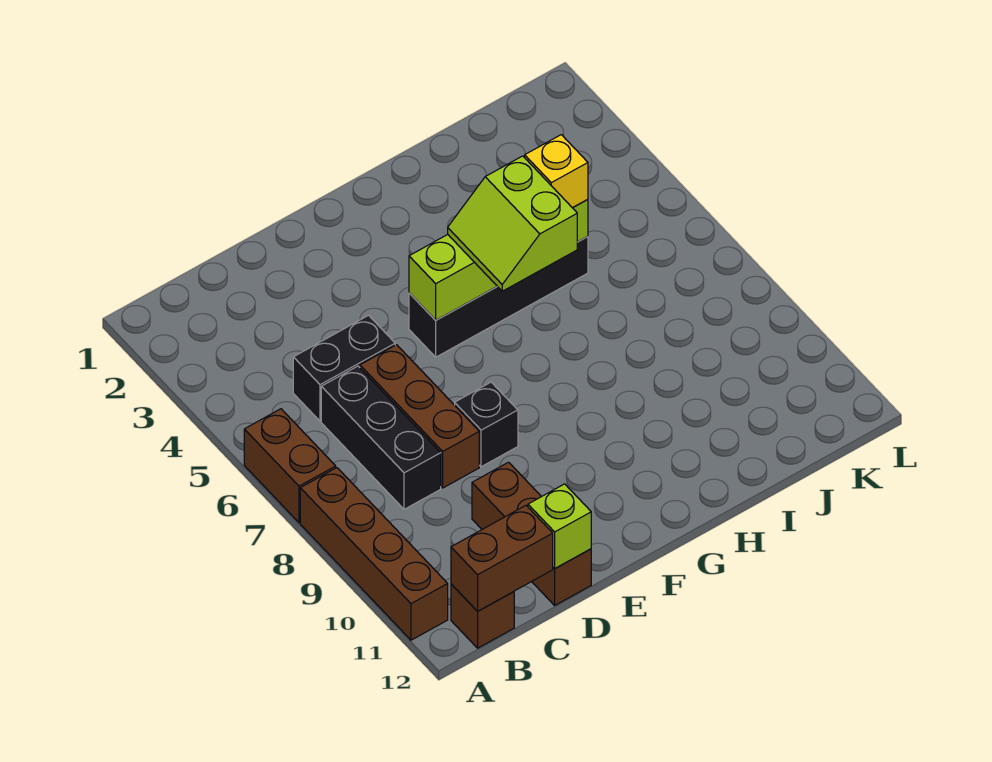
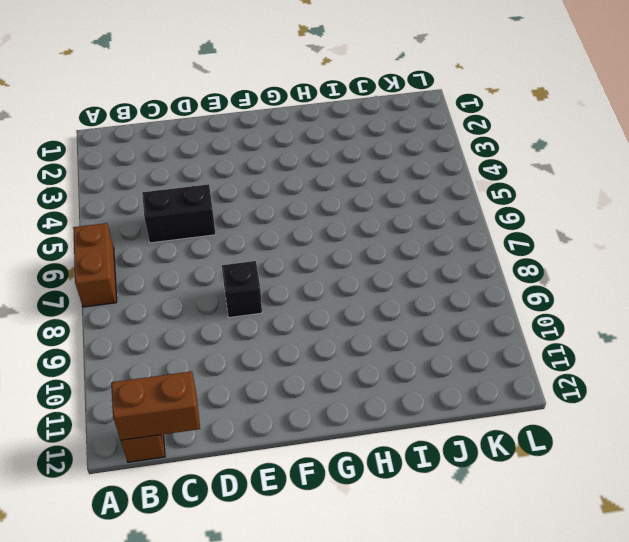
none -> brown brick A8:A11 level 1
none -> black brick C6:C8 level 1
none -> brown brick D6:D8 level 1

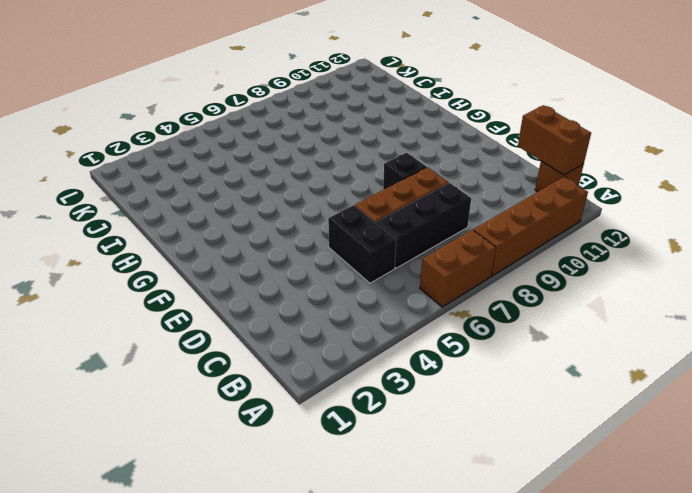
none -> brown brick D10:D12 level 1
none -> black brick F5:I5 level 1
none -> lime brick D12 level 2

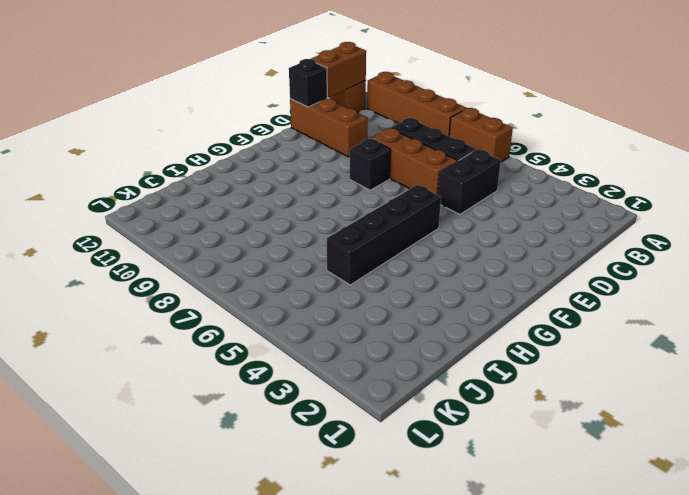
black brick D12 level 2 -> lime brick D12 level 2
none -> lime brick F5:I5 level 2
none -> lime slope G5:H6 level 3 top H
none -> yellow brick I5 level 3

